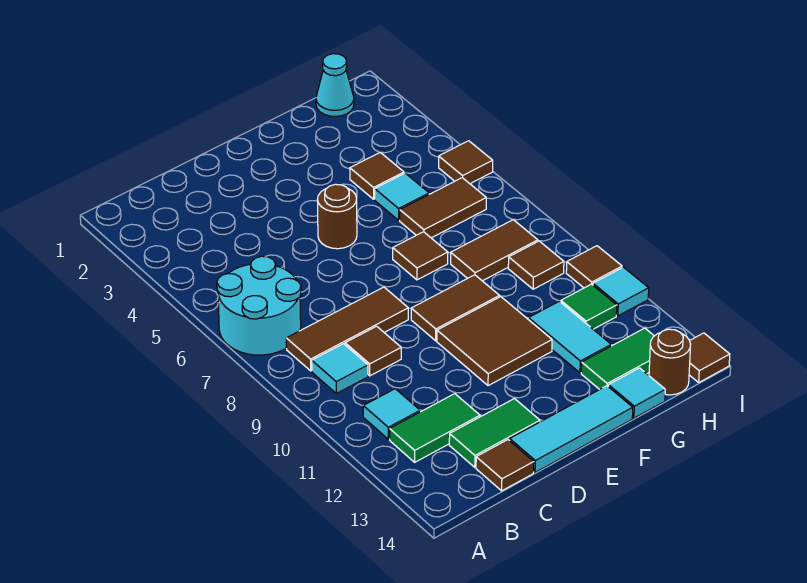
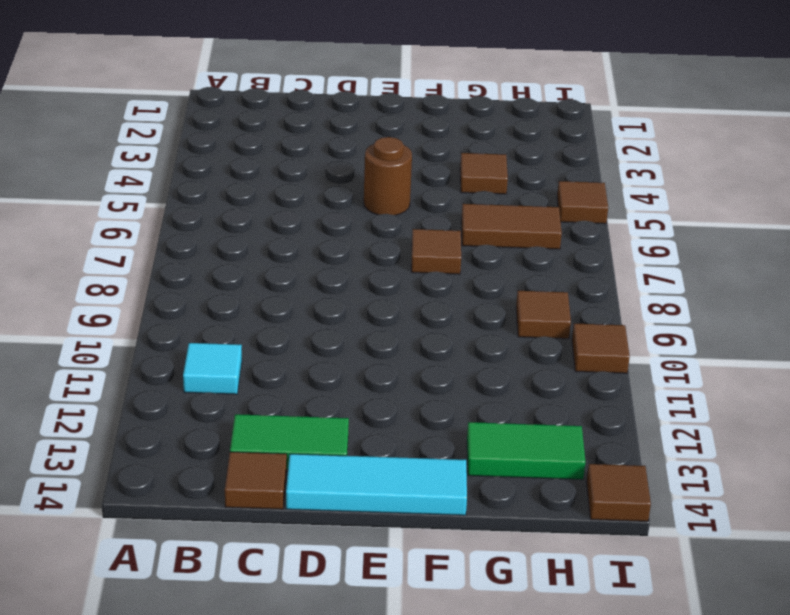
none -> cyan round brick A6:B7 level 1
none -> brown tile B8:D8 level 1
none -> cyan tile B9 level 1

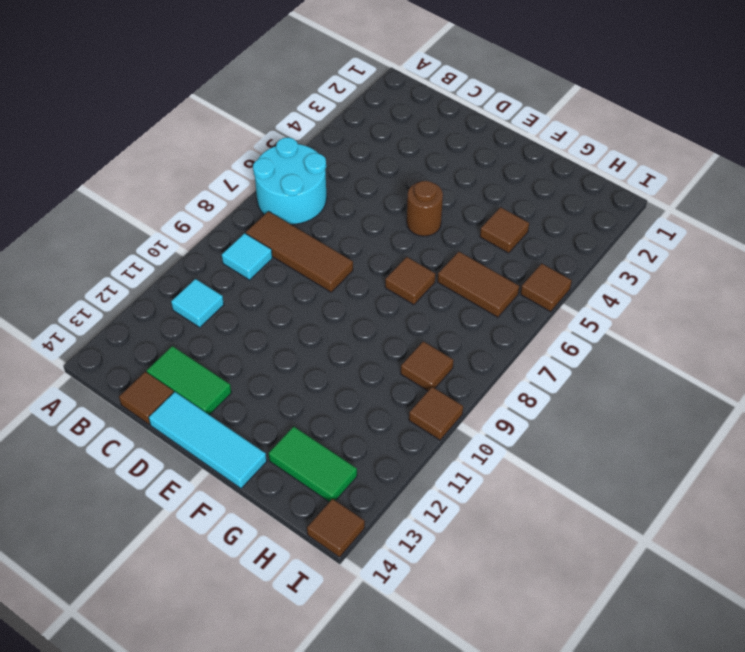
none -> green tile B12:C12 level 1
none -> brown tile C9 level 1
none -> brown tile E9:F9 level 1

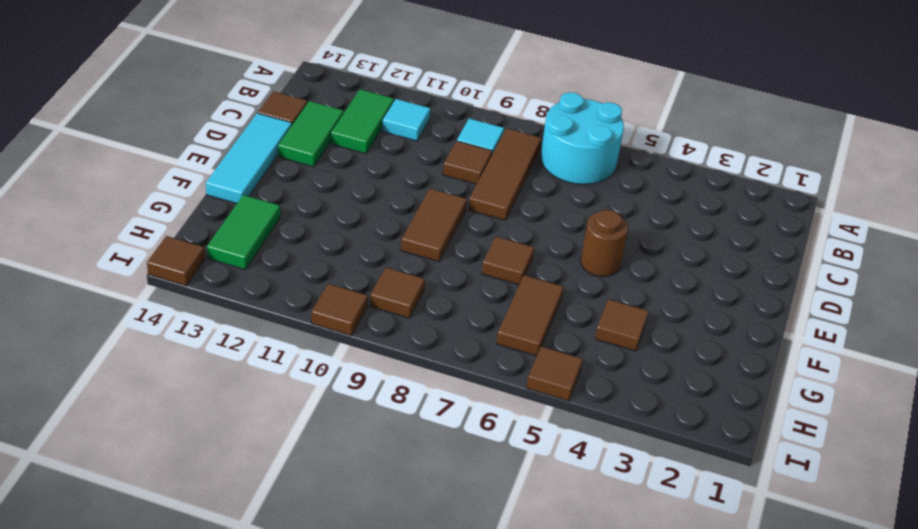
none -> brown tile E10:F11 level 1
none -> cyan tile G5 level 1
none -> brown tile G8:H8 level 1

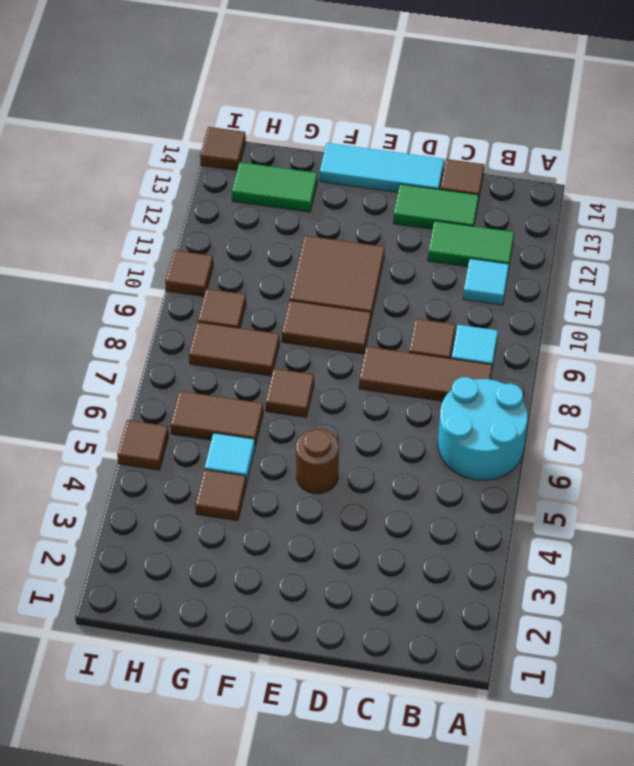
none -> cyan tile G11:G12 level 1
none -> cyan tile G14 level 1
none -> cyan cone H1 level 1

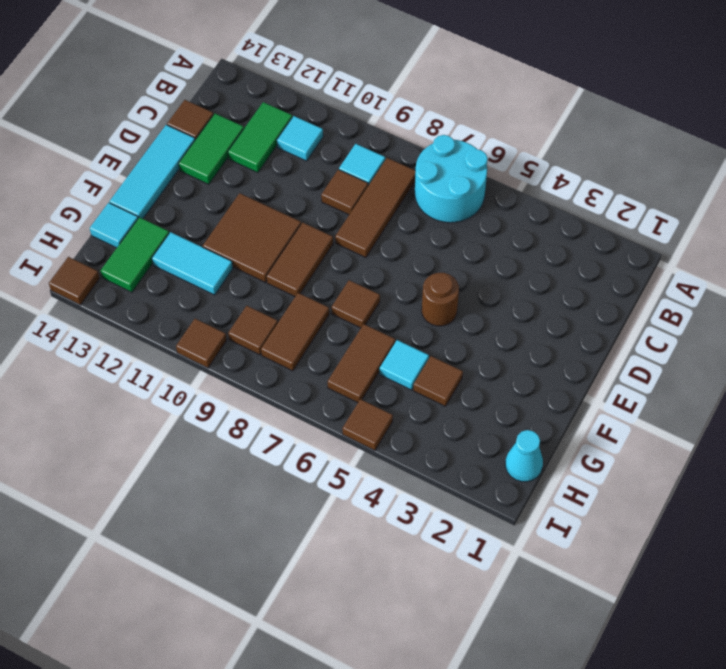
none -> green tile H11 level 1
none -> brown round brick H14 level 1
none -> cyan tile I11 level 1

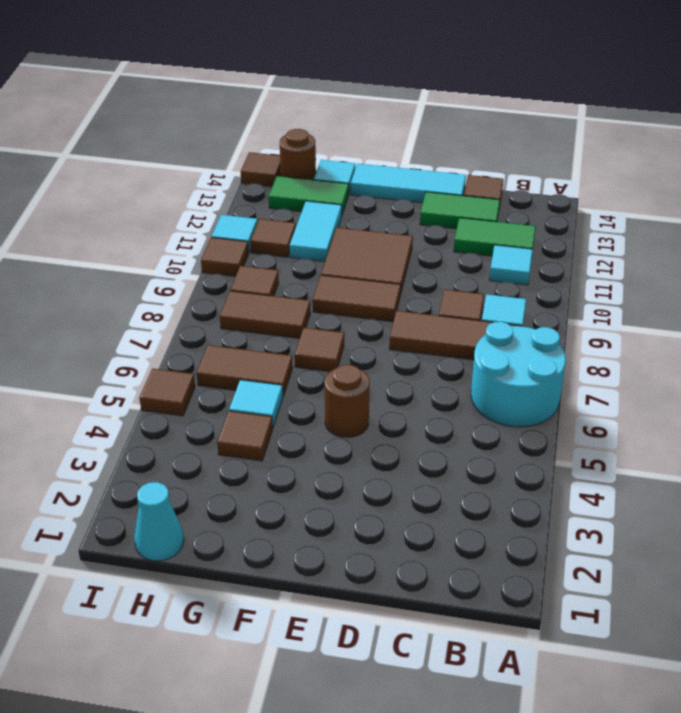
brown tile H11 level 1 -> green tile H11 level 1

